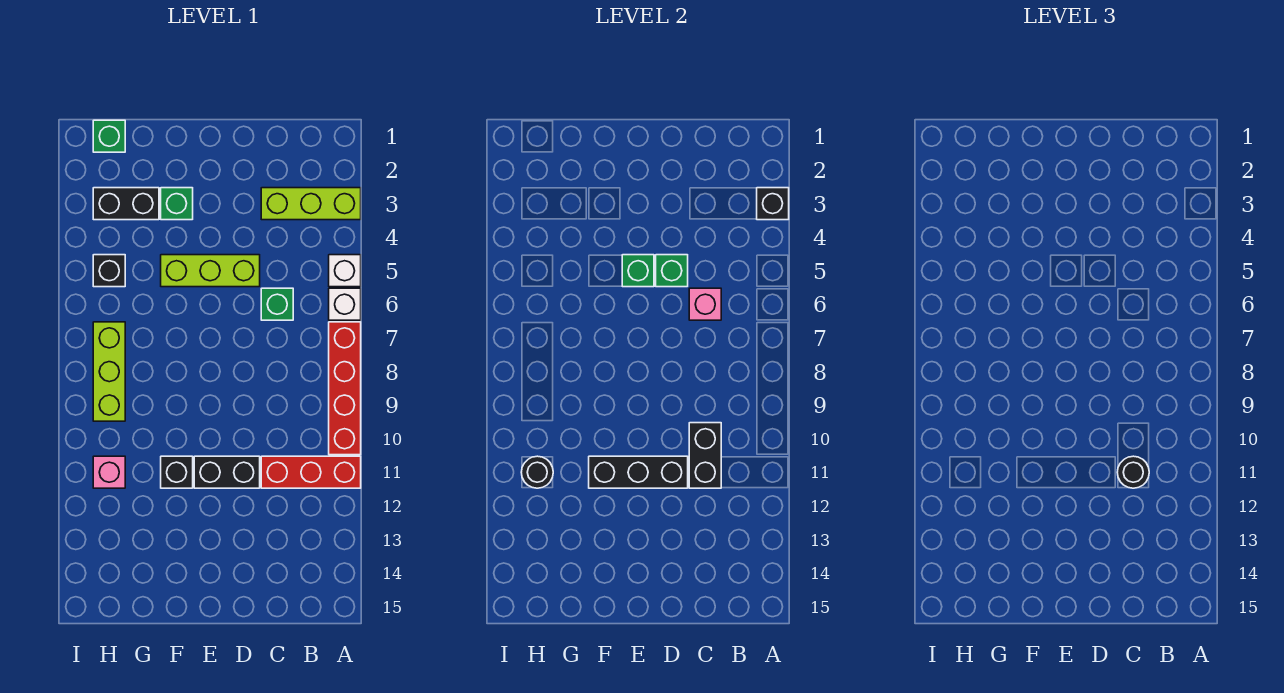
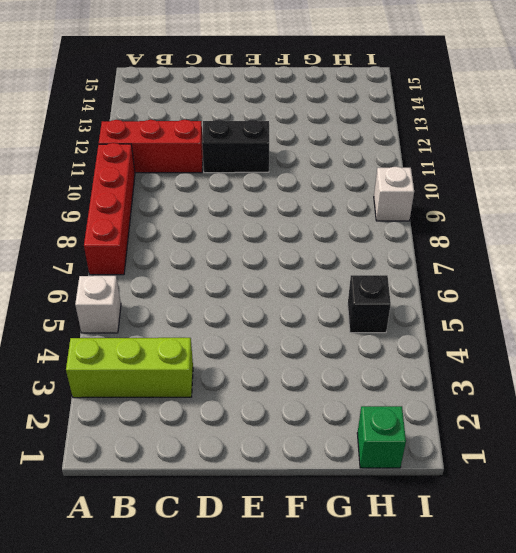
white brick I9 level 1 -> white brick A6 level 1
none -> green brick C6 level 1
none -> lime brick D5:F5 level 1
none -> green brick F3 level 1

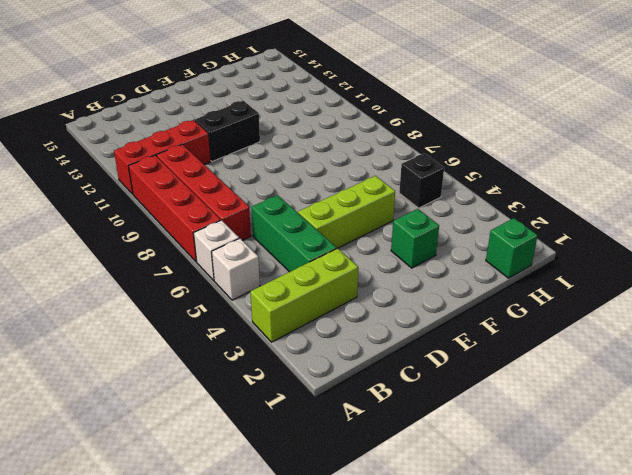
red brick B7:B10 level 1 -> none
green brick C4:C6 level 1 -> green brick C6 level 1
none -> black brick F11 level 1
none -> black brick G3:H3 level 1
none -> lime brick H7:H9 level 1

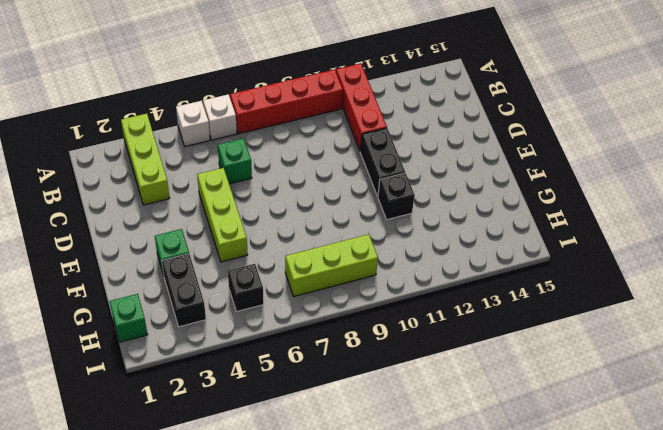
none -> pink brick H11 level 1
none -> black brick A3 level 2
none -> pink brick C6 level 2

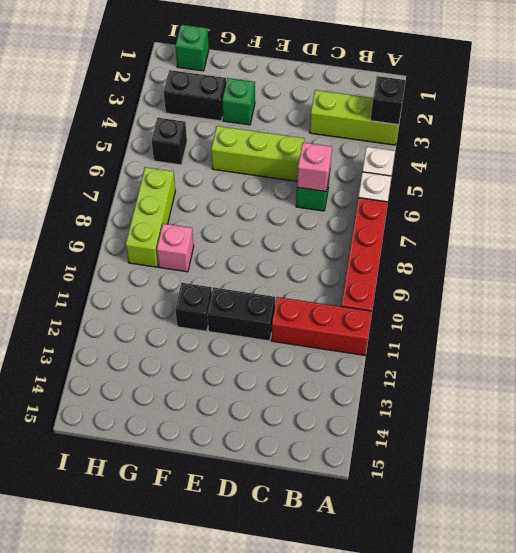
pink brick G9 level 1 -> pink brick H11 level 1
none -> black brick C10:C11 level 2
none -> green brick D5 level 2
none -> black brick D11:F11 level 2

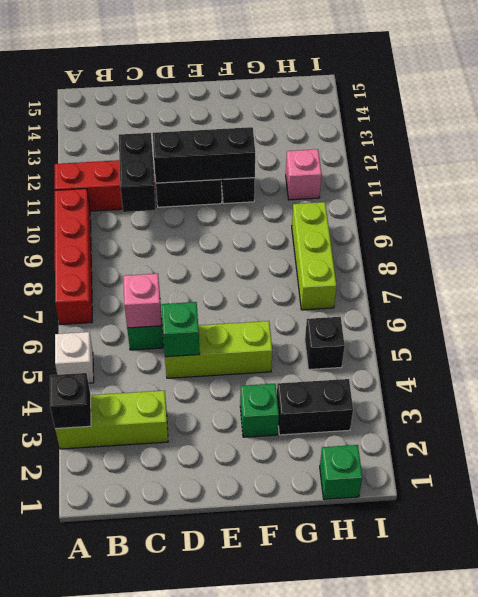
none -> white brick A6 level 1
none -> green brick E5 level 2
none -> black round brick H11 level 2

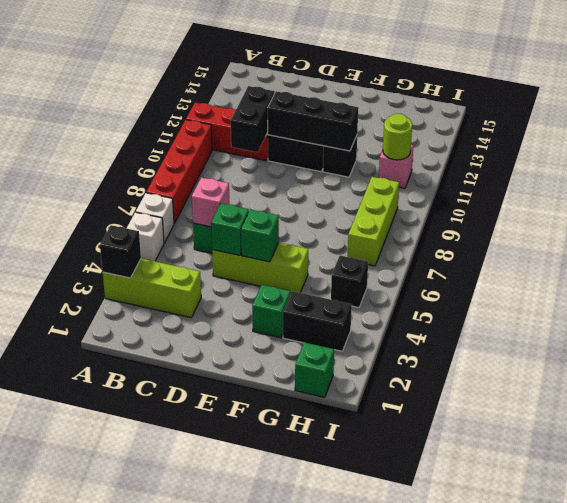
lime round brick H11 level 2 -> black round brick H11 level 2
none -> black round brick C11 level 3

